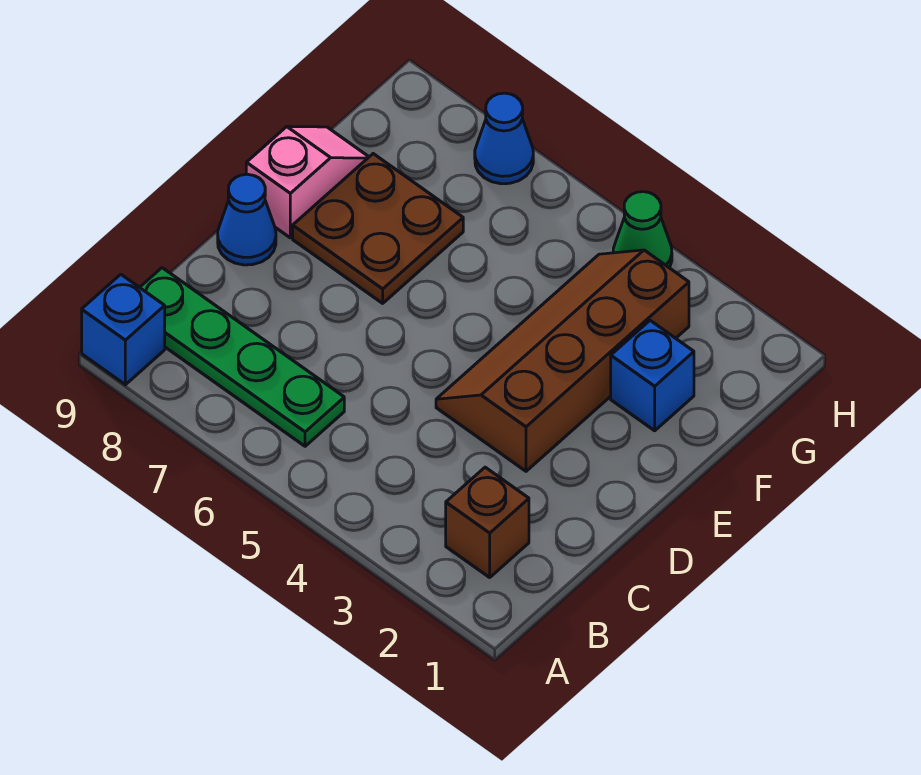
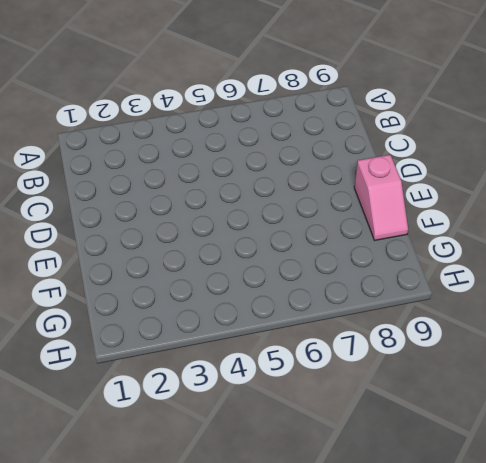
none -> blue brick A9 level 1
none -> brown brick B2 level 1

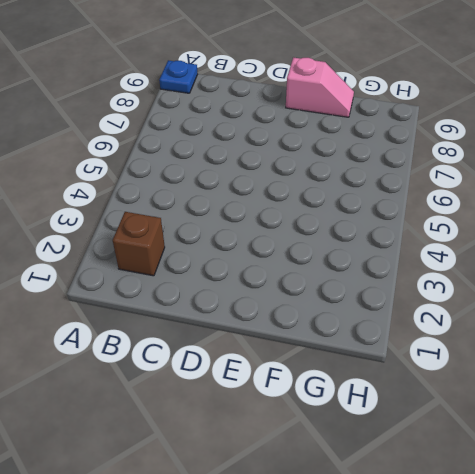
blue plate A9 level 1 -> blue brick A9 level 1
none -> green plate B6:B9 level 1
none -> brown slope D3:G4 level 1 top 3

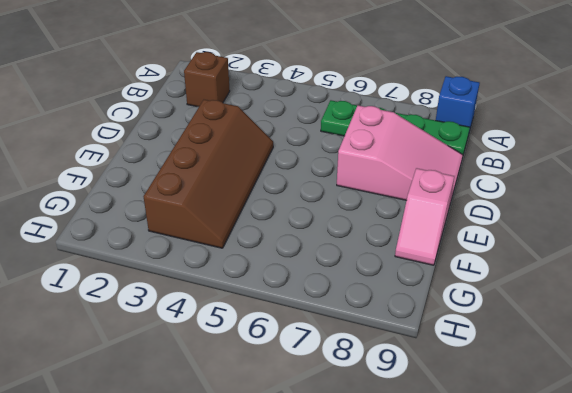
pink slope C7:D9 level 1 top 7 -> blue cone D9 level 1
none -> brown plate E7:F8 level 1
none -> blue brick F2 level 1

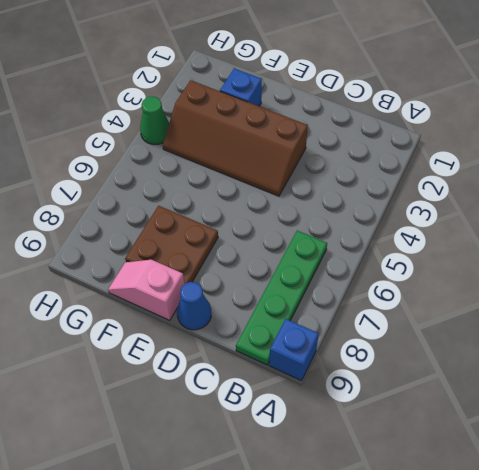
none -> brown brick B2 level 1
none -> blue cone H7 level 1

